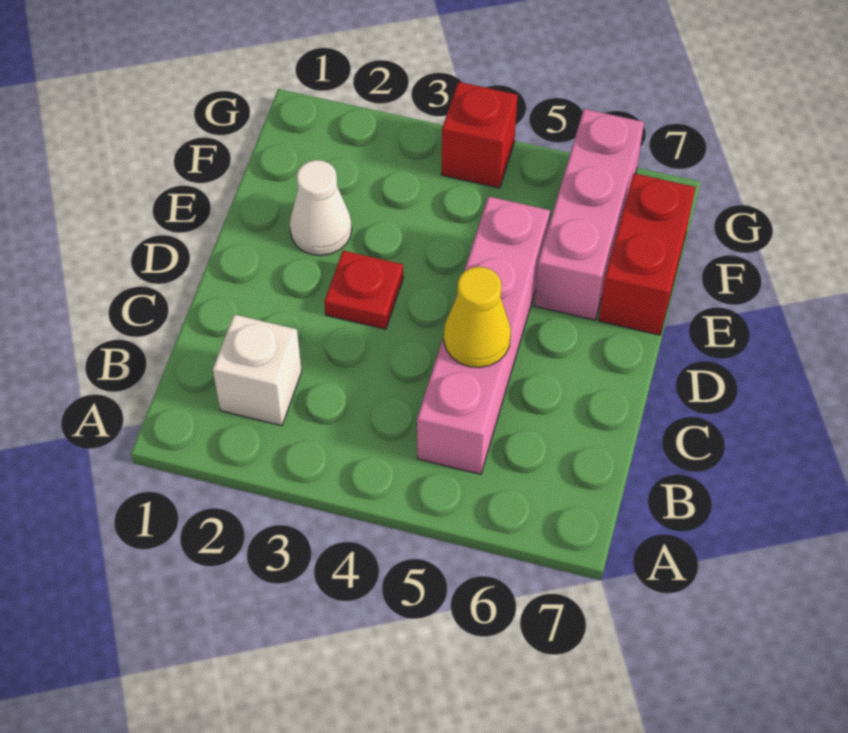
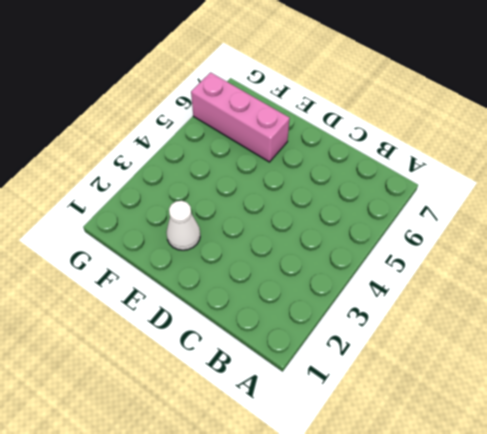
none -> white brick B2 level 1
none -> pink brick B5:E5 level 1

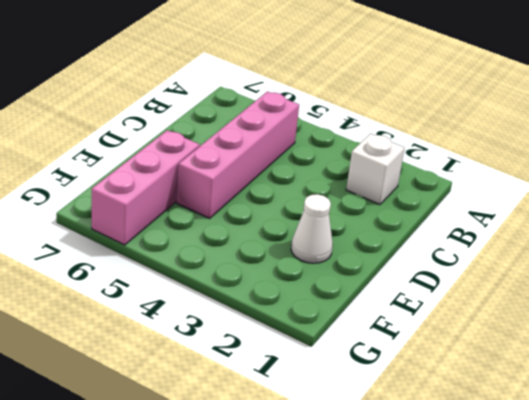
none -> red plate D3 level 1
none -> red brick E7:F7 level 1

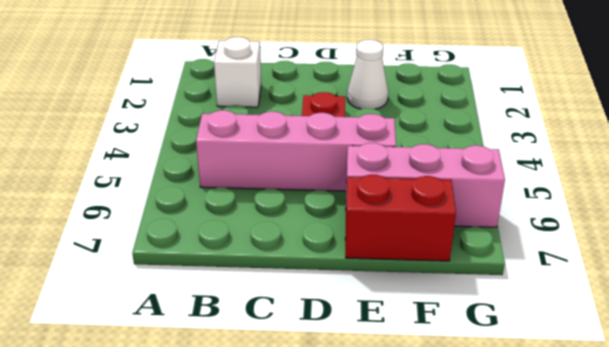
none -> red brick G4 level 1
none -> yellow cone C5 level 2

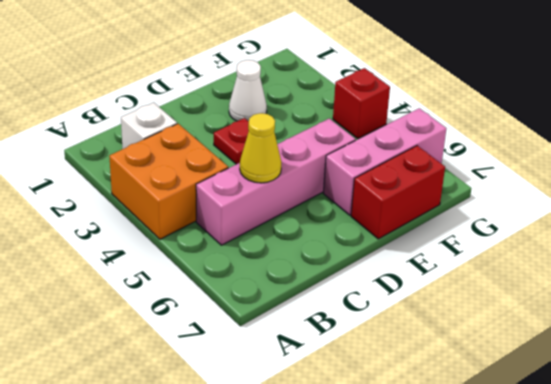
orange brick A3:B4 level 1 -> none

